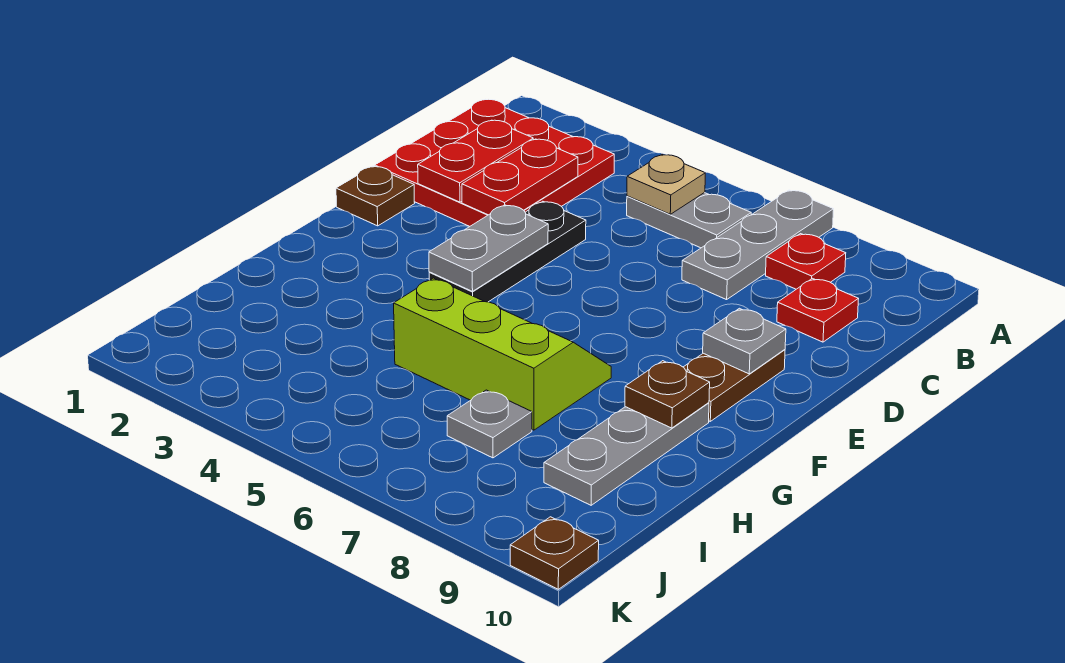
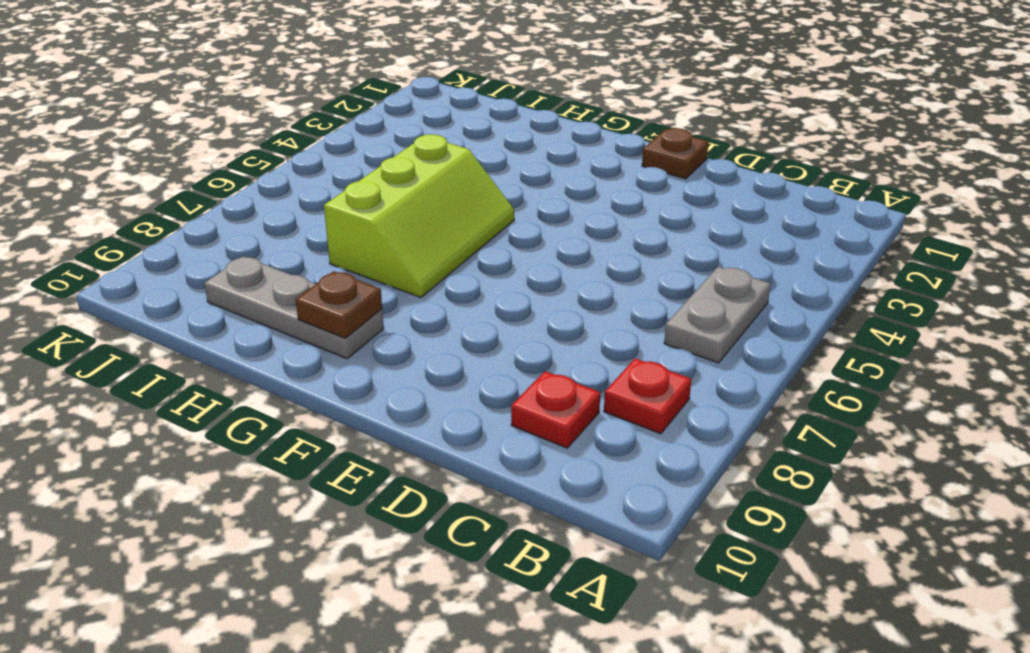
none -> grey plate A7:C7 level 1
none -> red plate B1:D3 level 1
none -> black plate D4:F4 level 1

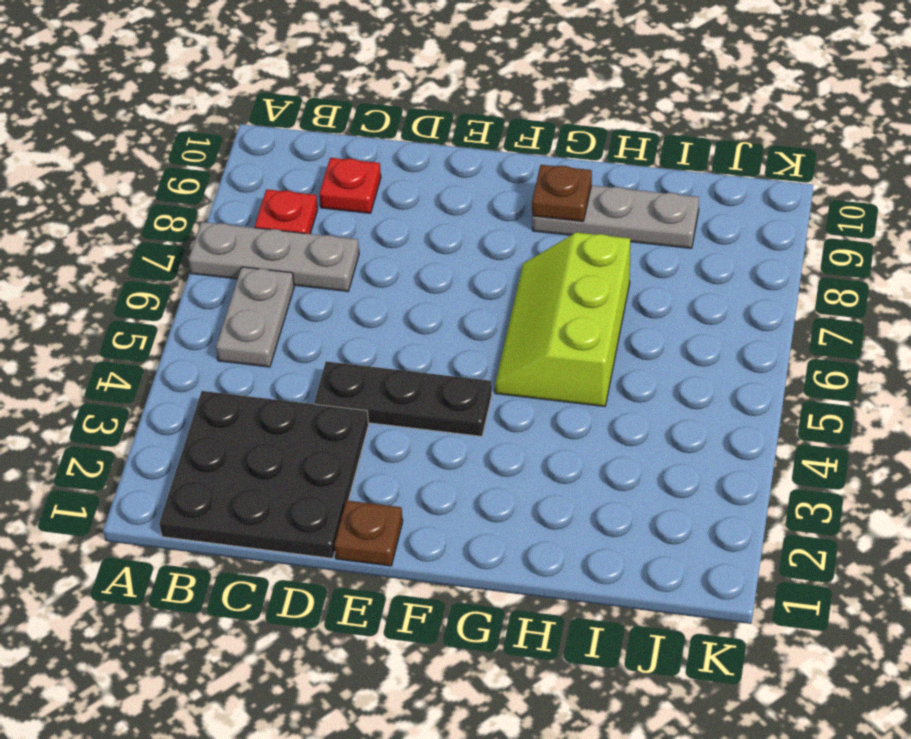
black plate B1:D3 level 1 -> red plate B1:D3 level 1
none -> brown plate E9:F9 level 1
none -> grey plate I7 level 1
none -> brown plate K10 level 1

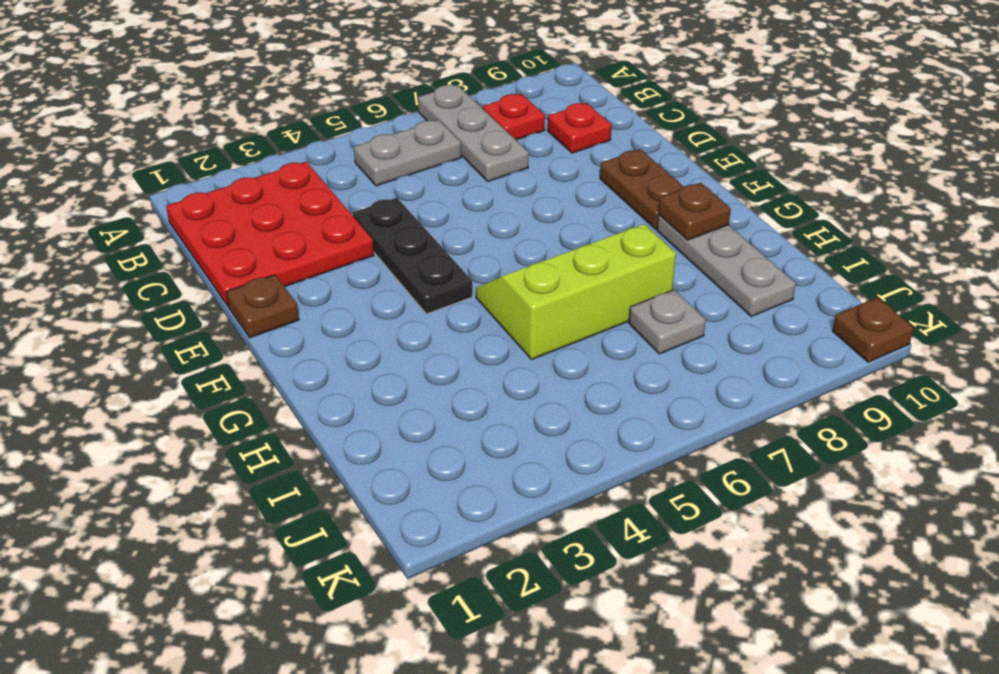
none -> tan plate B5 level 2
none -> red plate C2:D2 level 2
none -> red plate C3:D3 level 2

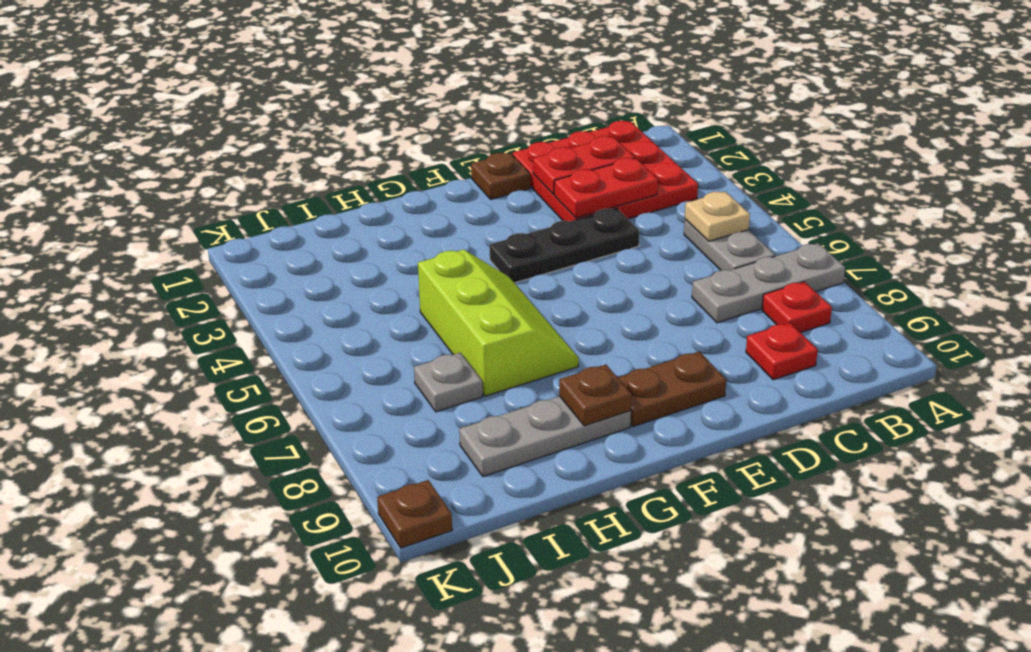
none -> grey plate E4:F4 level 2
none -> grey plate E9 level 2

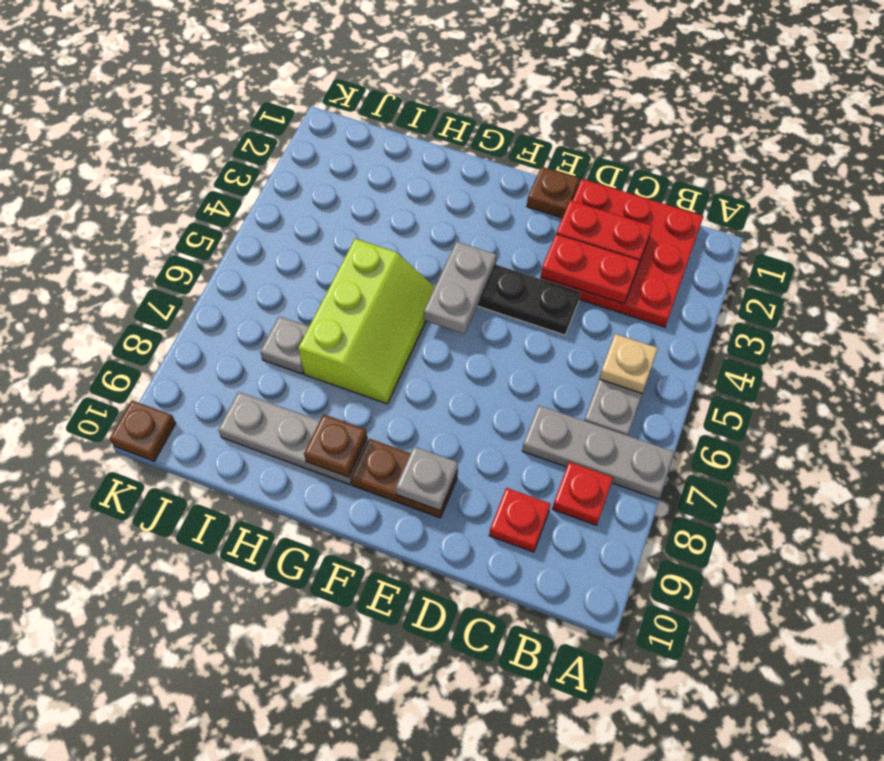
grey plate F4:F5 level 2 -> grey plate E4:F4 level 2

